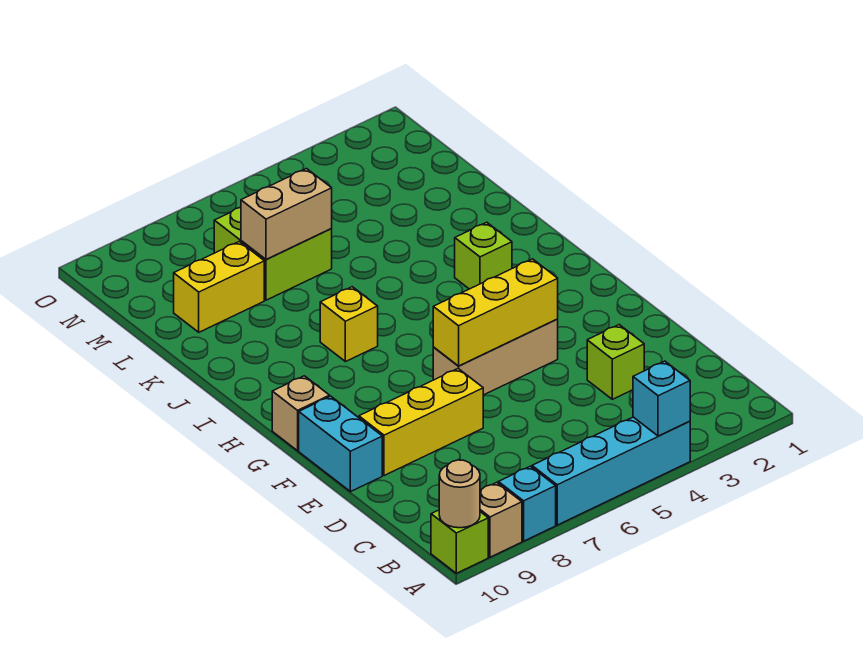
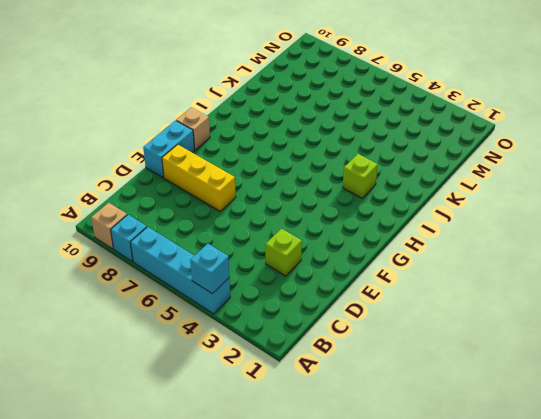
none -> lime brick A10 level 1
none -> tan brick F4:F6 level 1
none -> yellow brick I7 level 1

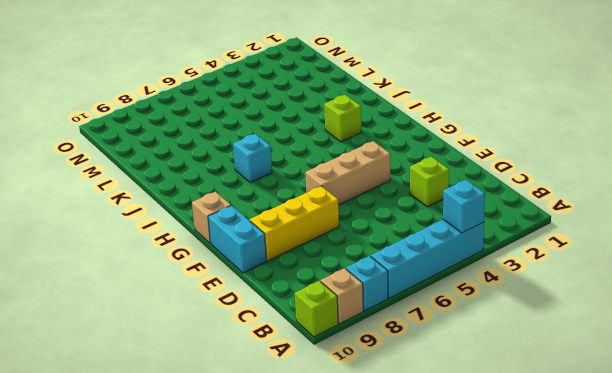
cyan brick I7 level 1 -> yellow brick I7 level 1
none -> lime brick L6:M7 level 1
none -> yellow brick L8:L9 level 1
none -> tan round brick A10 level 2

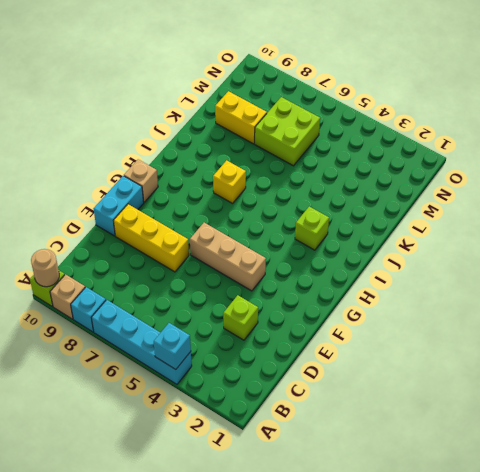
none -> yellow brick F4:F6 level 2
none -> tan brick L6:L7 level 2

